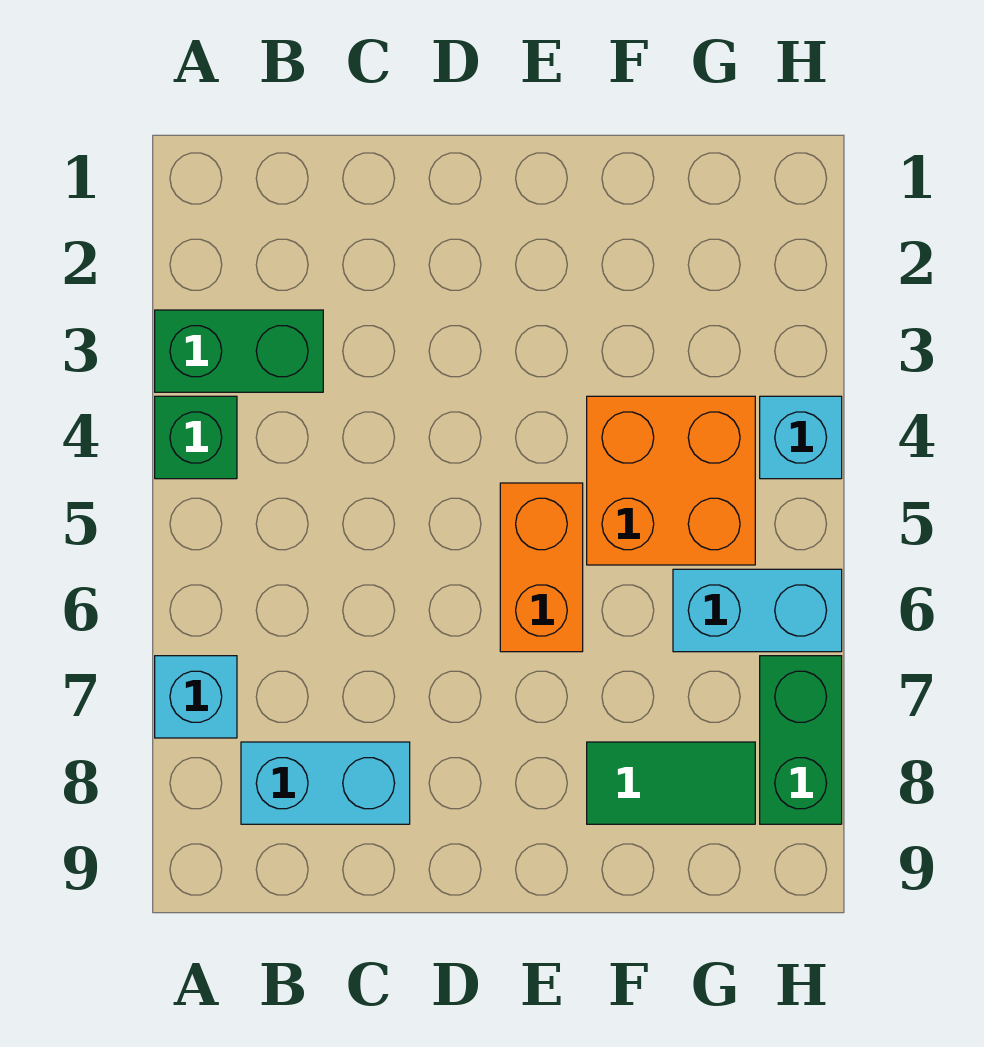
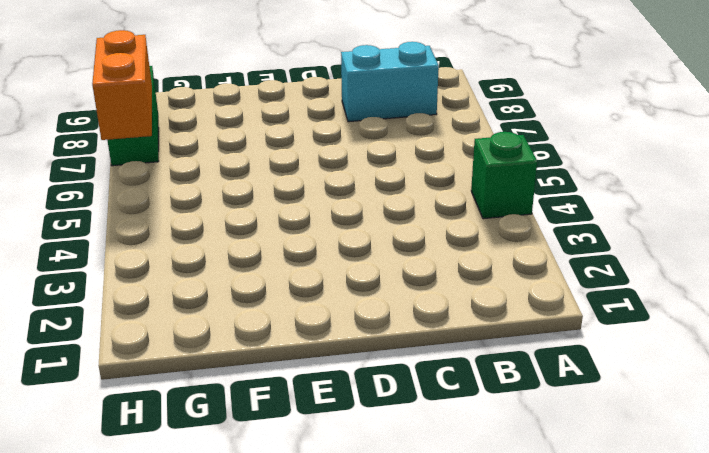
orange brick H6:H7 level 2 -> orange brick E5:E6 level 1
none -> green brick A3:B3 level 1
none -> cyan brick A7 level 1

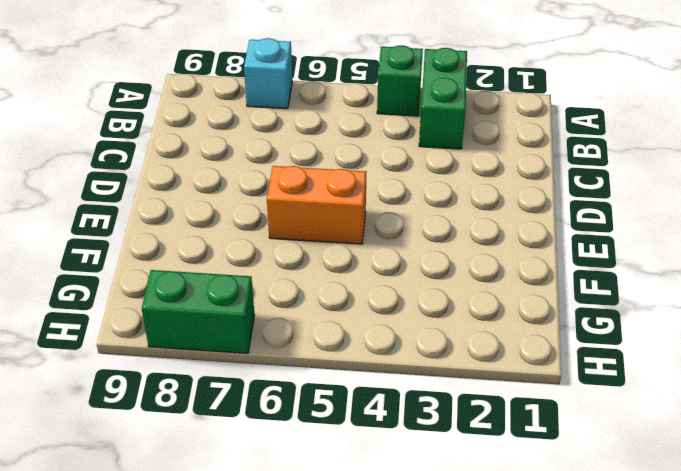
none -> cyan brick B8:C8 level 1
none -> orange brick F4:G5 level 1

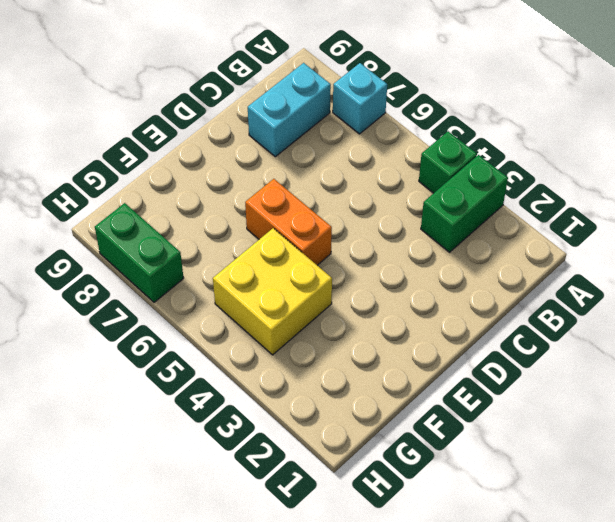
yellow brick F4:G5 level 1 -> orange brick F4:G5 level 1
none -> green tile F8:G8 level 1
none -> cyan brick G6:H6 level 1

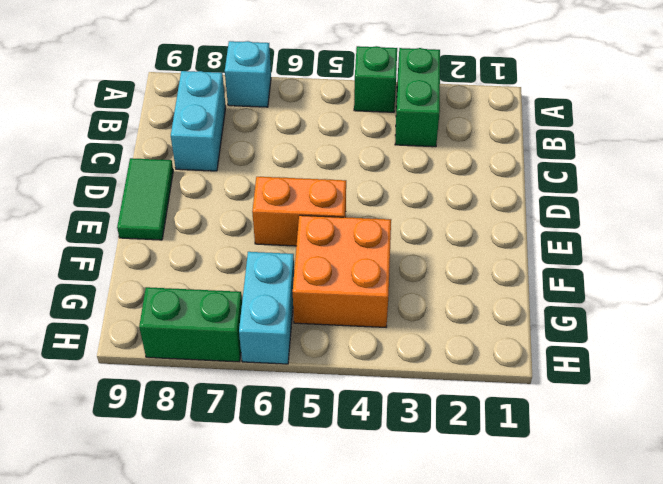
green tile D9:E9 level 1 -> green tile F8:G8 level 1
none -> cyan brick H4 level 1

